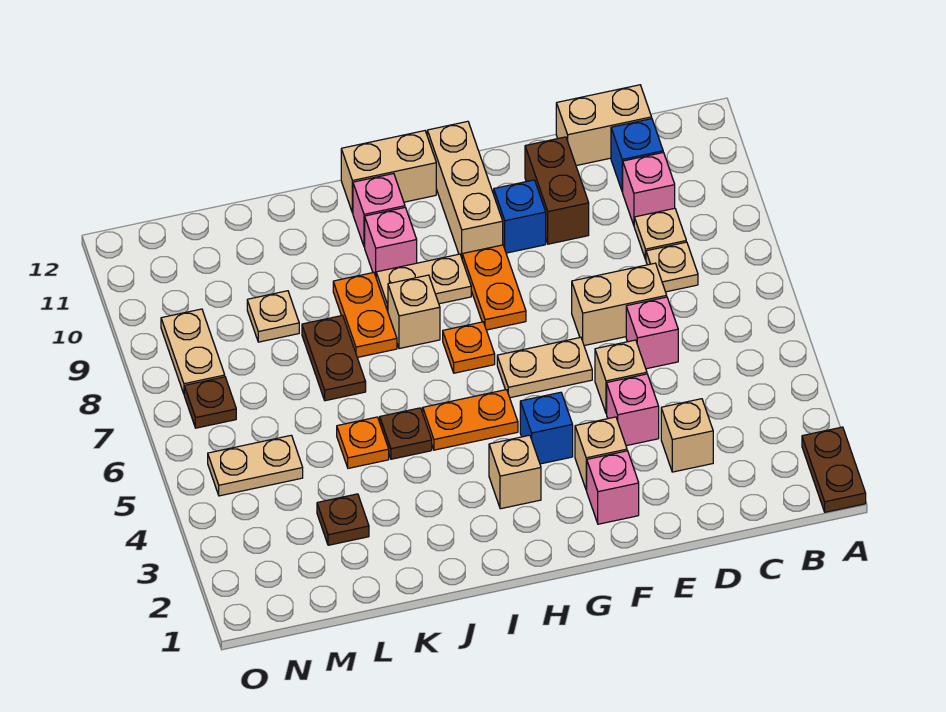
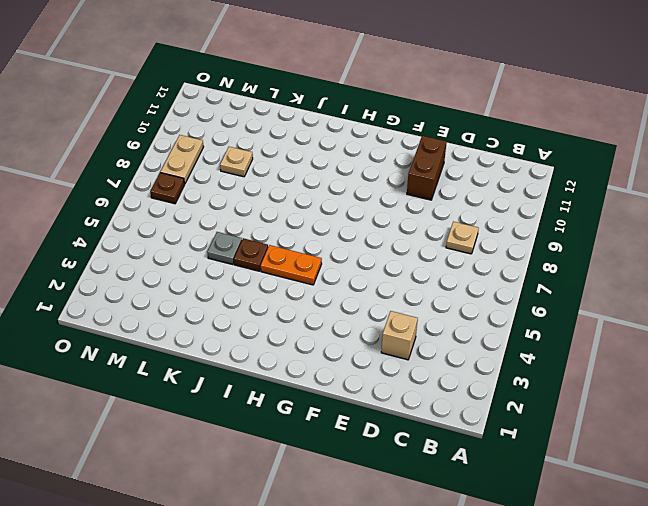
grey plate K5 level 1 -> orange plate K5 level 1
none -> brown plate A1:A2 level 1
none -> tan plate C9 level 1
none -> pink brick C10 level 1
none -> blue brick C11 level 1

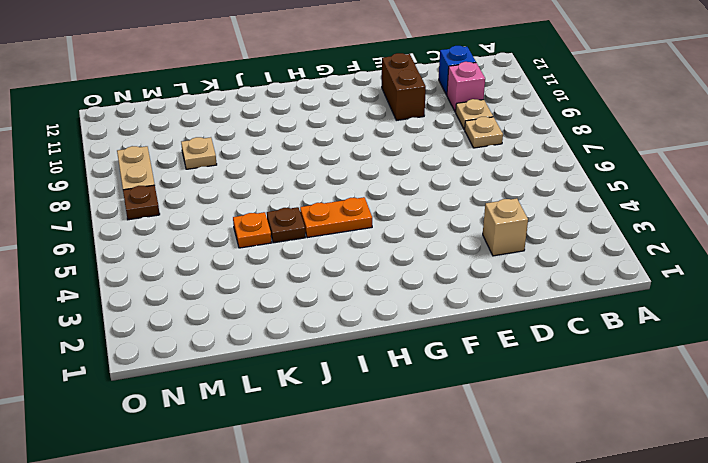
none -> brown plate A1:A2 level 1
none -> tan brick C12:D12 level 1
none -> pink brick D6 level 1
none -> tan brick D7:E7 level 1

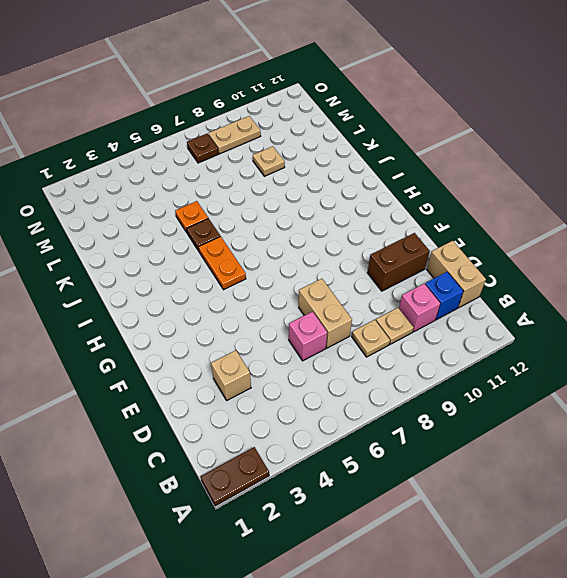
none -> pink brick E4 level 1
none -> tan brick E5 level 1
none -> pink brick F2 level 1
none -> tan brick F3 level 1

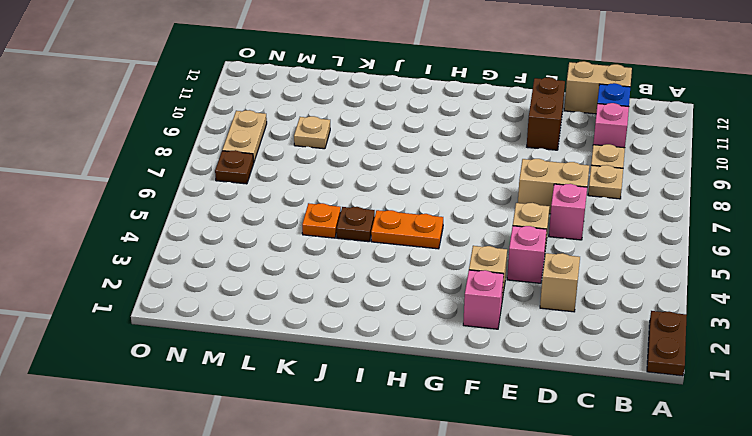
none -> tan plate F6:G6 level 1
none -> blue brick F10 level 1
none -> blue brick G4 level 1
none -> orange plate G8:G9 level 1

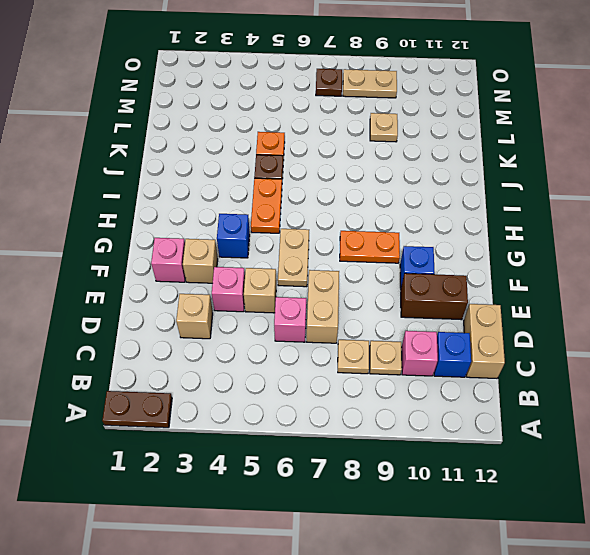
none -> tan brick G10:G12 level 1
none -> tan brick H3 level 1
none -> orange plate H7 level 1
none -> tan plate H9:I9 level 1

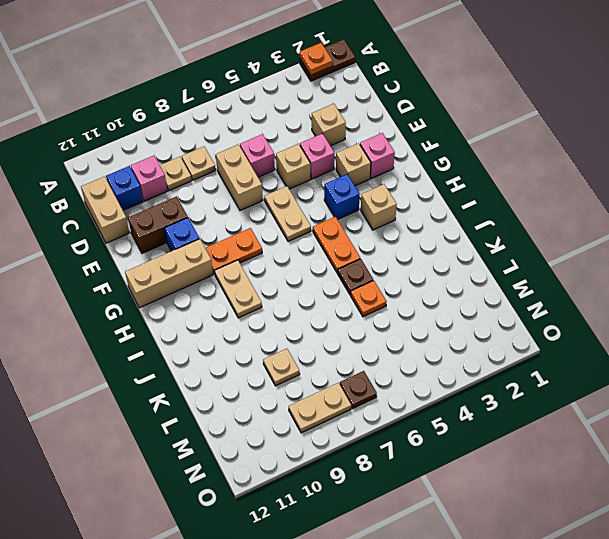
orange plate A2 level 2 -> orange plate H7 level 1
none -> tan brick H12:I12 level 1
none -> tan brick I8 level 1
none -> pink brick I10 level 1
none -> pink brick I11 level 1

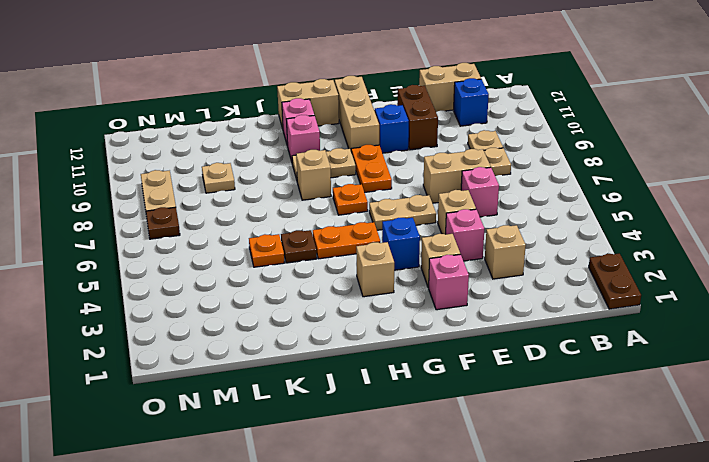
none -> pink brick C10 level 1
none -> orange plate J8:J9 level 1
none -> brown plate K7:K8 level 1
none -> brown plate L3 level 1

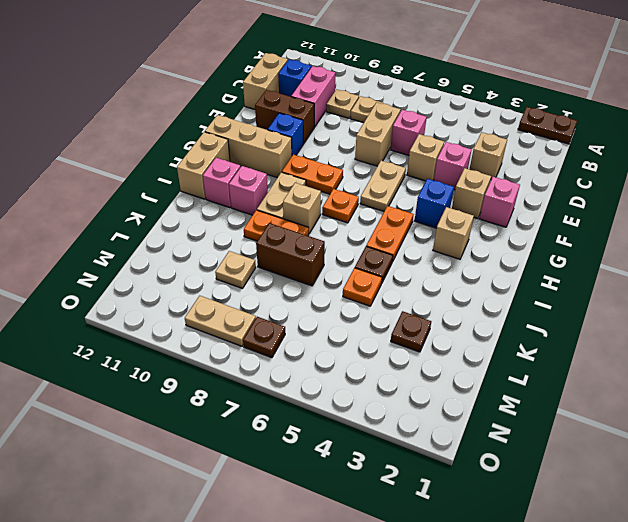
pink brick C10:D10 level 1 -> pink brick C10 level 1
brown brick K7:K8 level 1 -> brown plate K7:K8 level 1
none -> tan plate M5:N5 level 1

